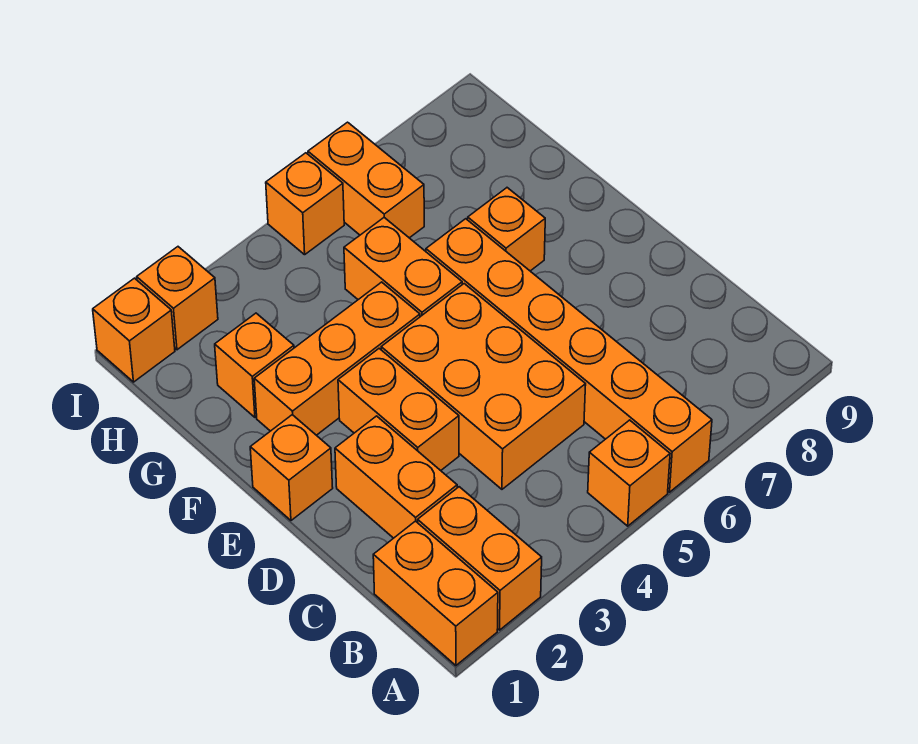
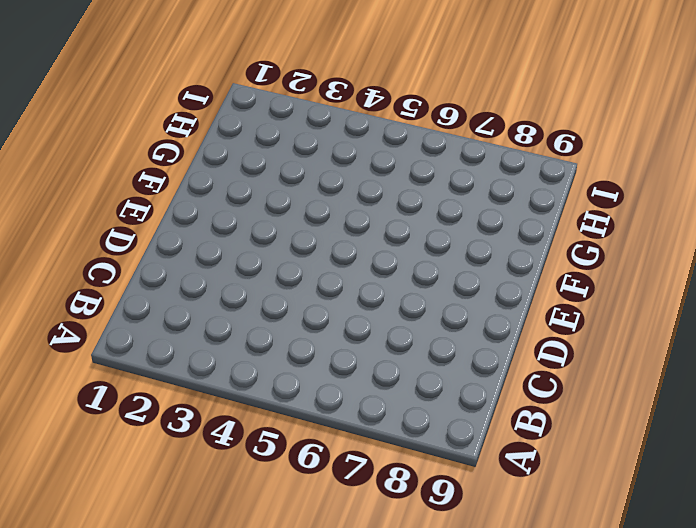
none -> orange brick A1:B1 level 1
none -> orange brick A2:B2 level 1
none -> orange brick A5 level 1

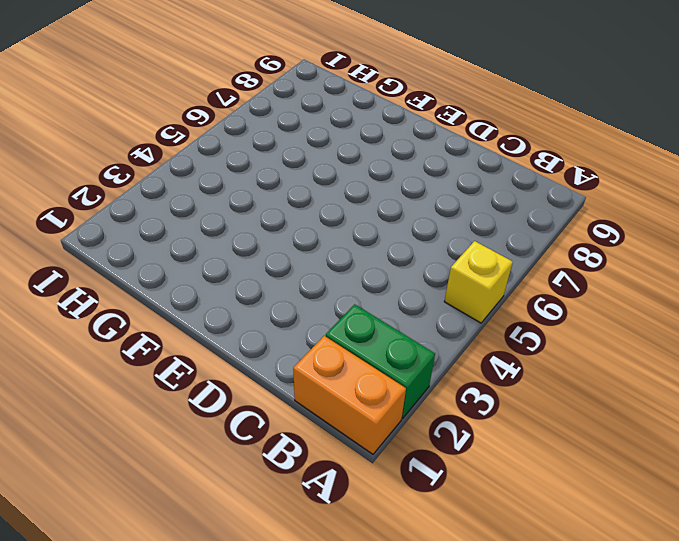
green brick A2:B2 level 1 -> orange brick A2:B2 level 1
yellow brick A5 level 1 -> orange brick A5 level 1
none -> orange brick A6:F6 level 1
none -> orange brick C2:D2 level 1
none -> orange brick C4:E5 level 1

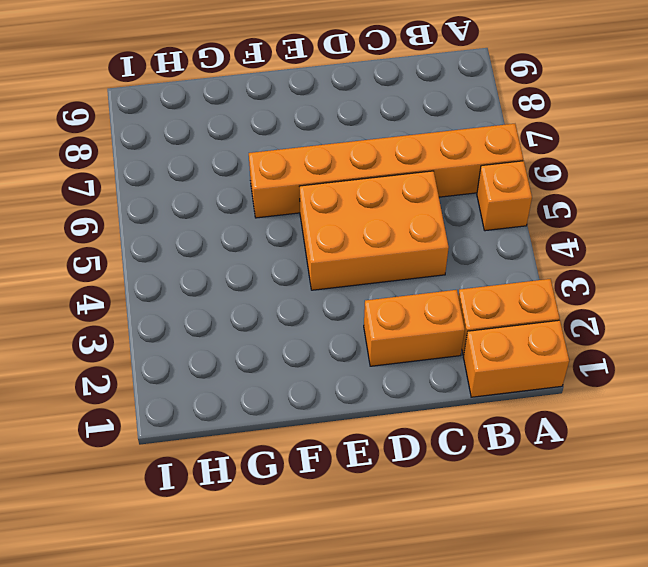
none -> orange brick D3:E3 level 1
none -> orange brick E1 level 1
none -> orange brick F2:F4 level 1

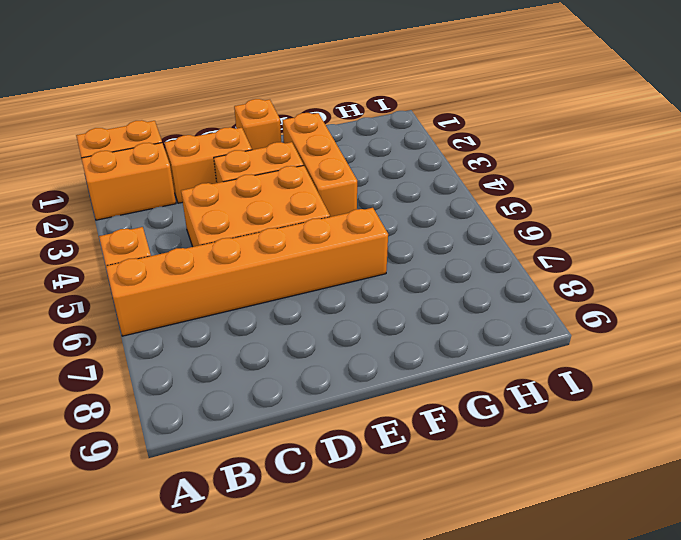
none -> orange brick F5:G5 level 1
none -> orange brick F7 level 1
none -> orange brick G2 level 1

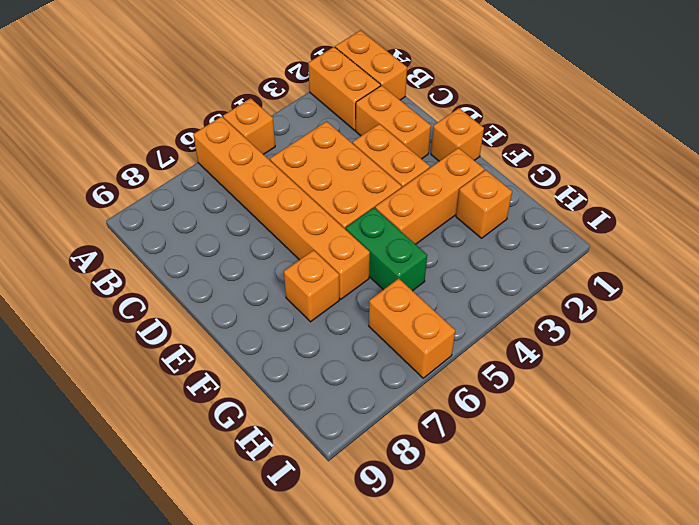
green brick F5:G5 level 1 -> orange brick F5:G5 level 1
none -> orange brick I1 level 1
none -> orange brick I2 level 1
none -> orange brick I5 level 1

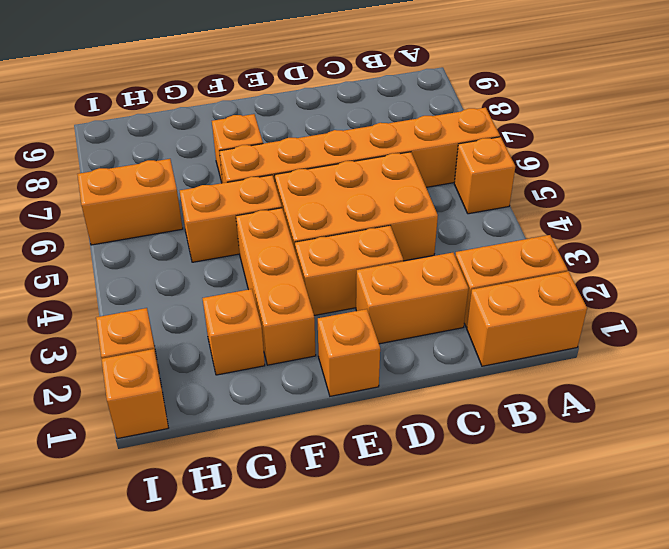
none -> orange brick I5 level 1

